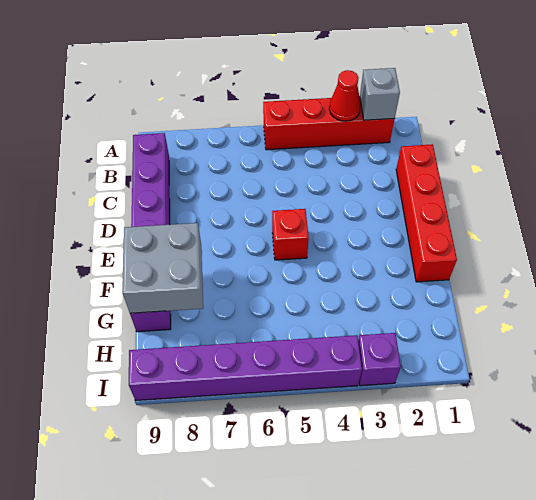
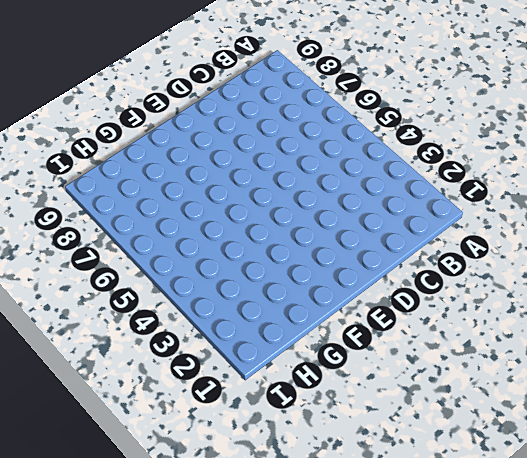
none -> red brick A2:A5 level 1
none -> purple brick B9:G9 level 1

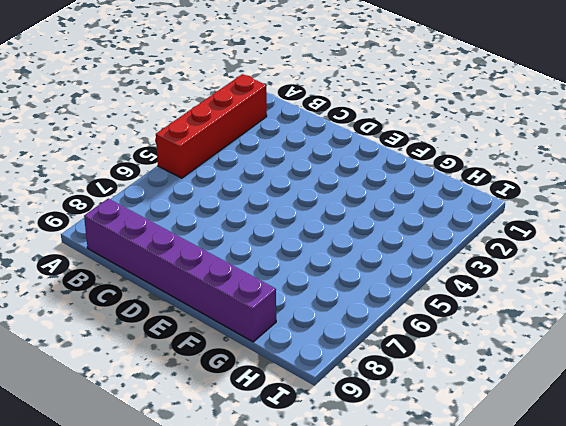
none -> red brick C1:F1 level 1
none -> red brick E5 level 1

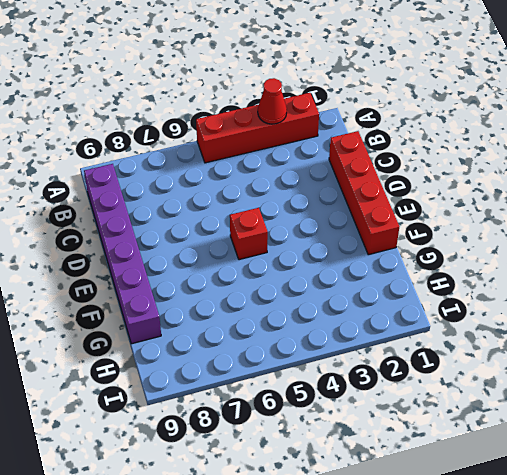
none -> purple brick I3 level 1
none -> purple brick I4:I9 level 1

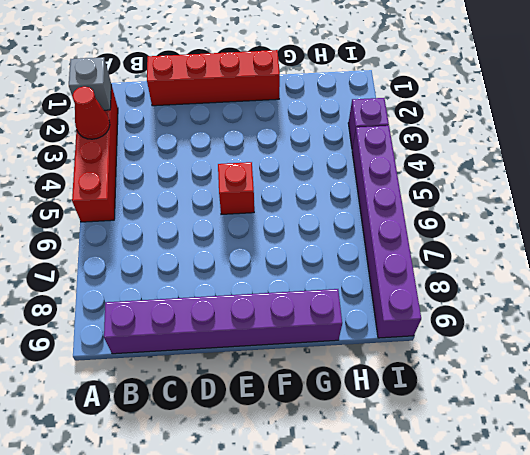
none -> grey brick F8:G9 level 2

